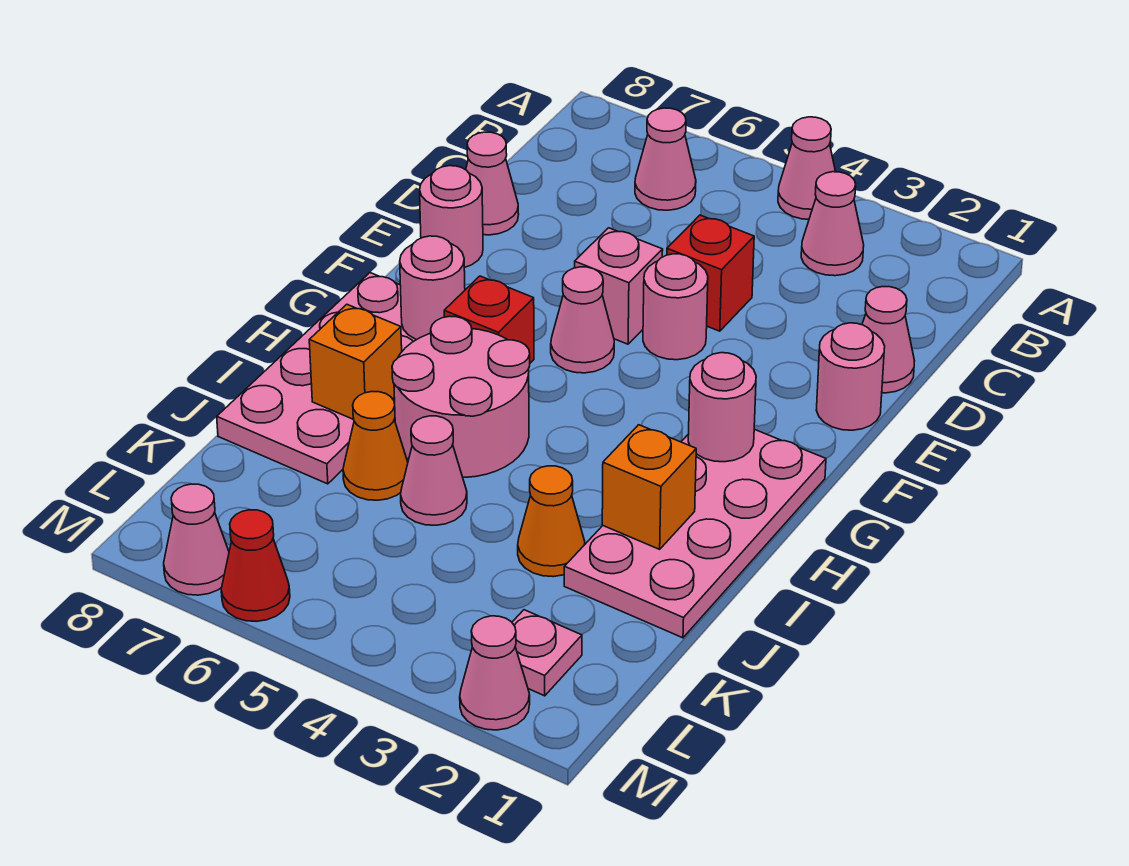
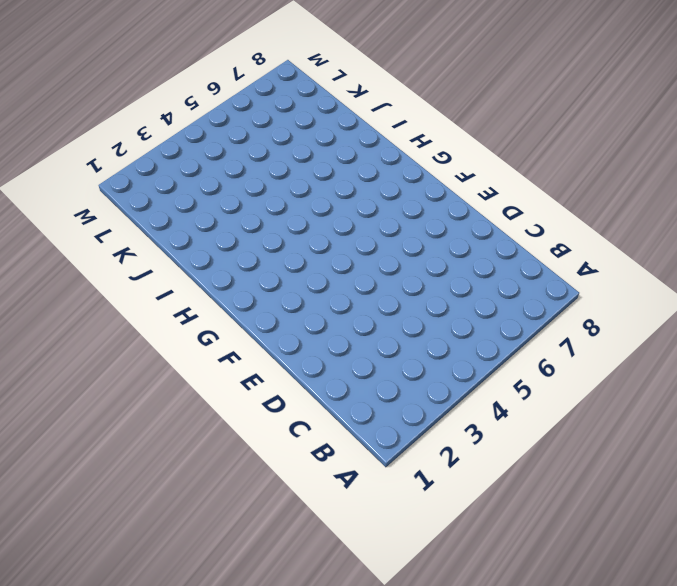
none -> pink cone A4 level 1
none -> pink cone B3 level 1
none -> pink cone B6 level 1

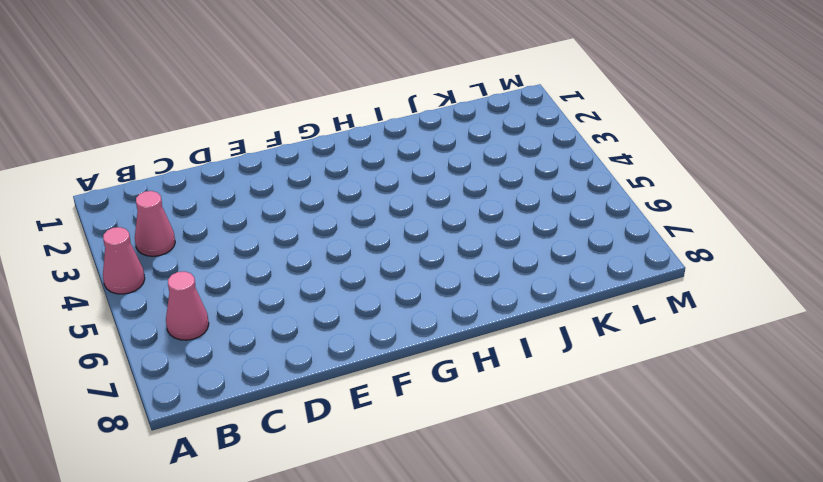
none -> pink cone D1 level 1
none -> red brick D4 level 1
none -> pink cone D8 level 1

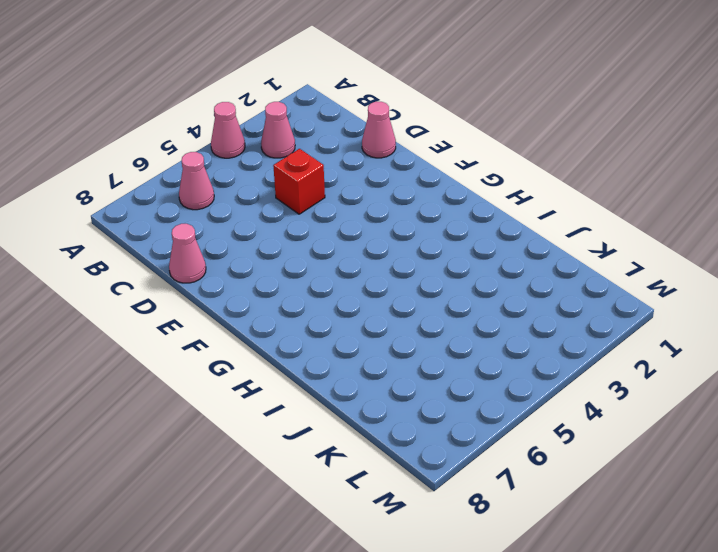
none -> pink round brick E1 level 1
none -> pink round brick E4 level 1
none -> pink brick E5 level 1

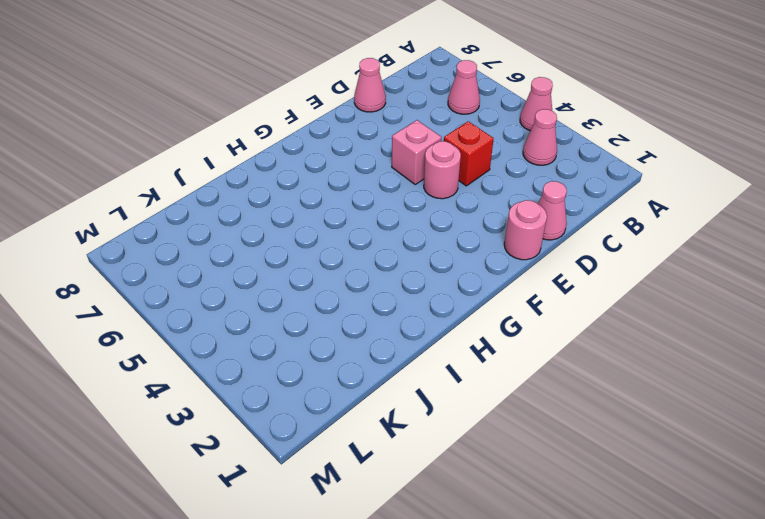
none -> pink round brick E8 level 1
none -> pink cone F5 level 1
none -> pink plate G1:J2 level 1

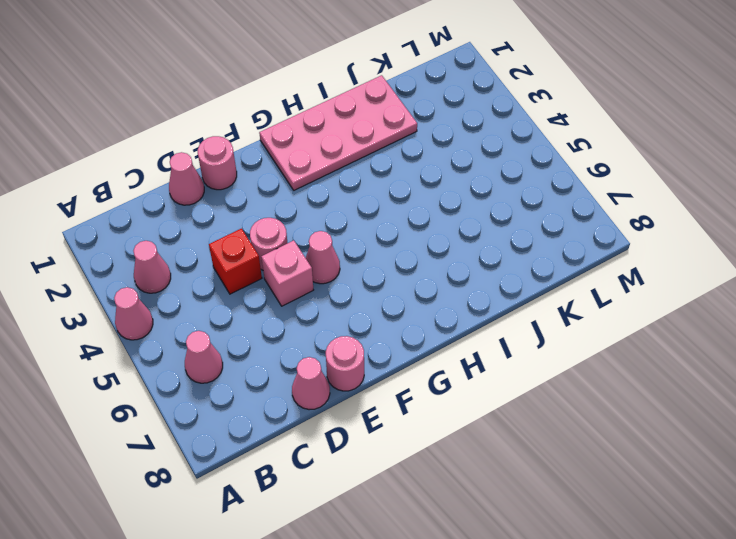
none -> red brick G6 level 1
none -> pink plate G7:J8 level 1
none -> pink round brick H5:I6 level 1

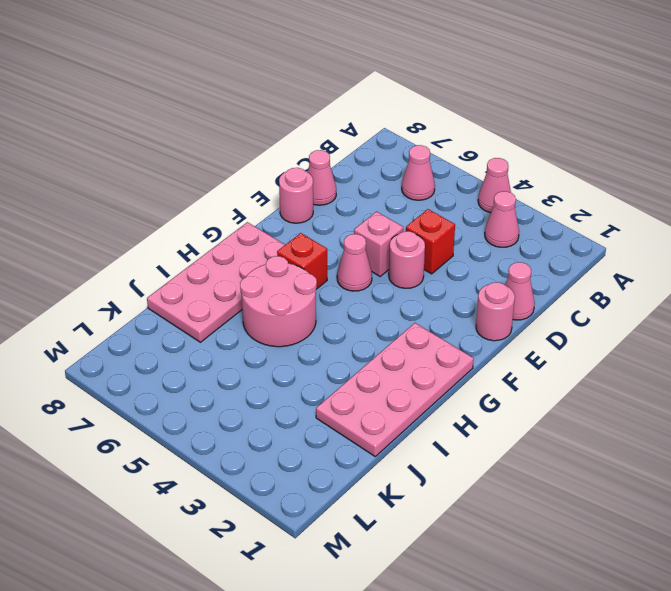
none -> orange cone J3 level 1
none -> pink cone J5 level 1
none -> orange cone J6 level 1

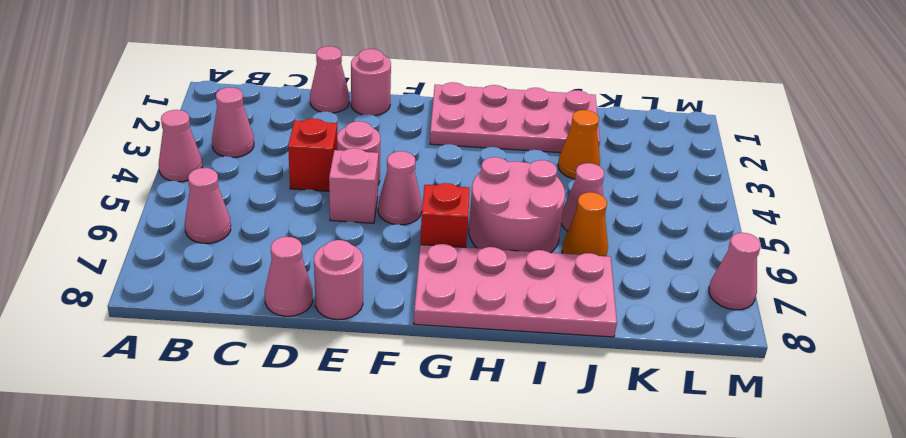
none -> pink plate L2 level 1
none -> pink cone M2 level 1
none -> red cone M6 level 1

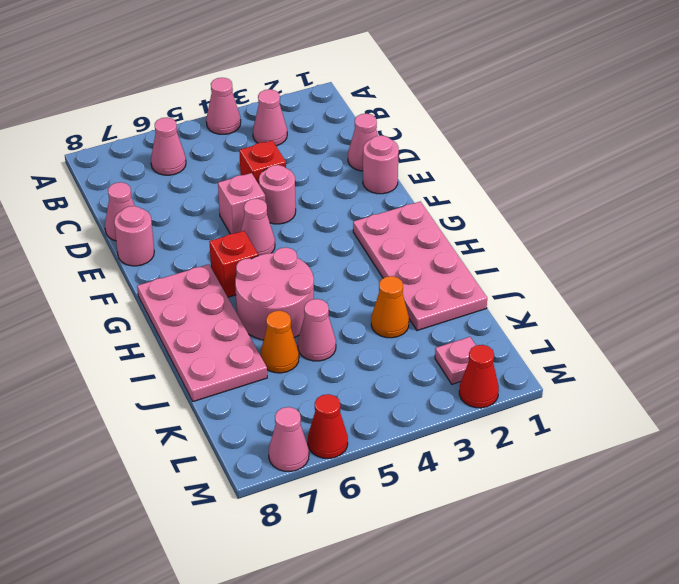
red cone M2 level 1 -> pink cone M2 level 1
none -> pink round brick G2 level 2
none -> pink round brick G7 level 2
none -> orange brick I2 level 2

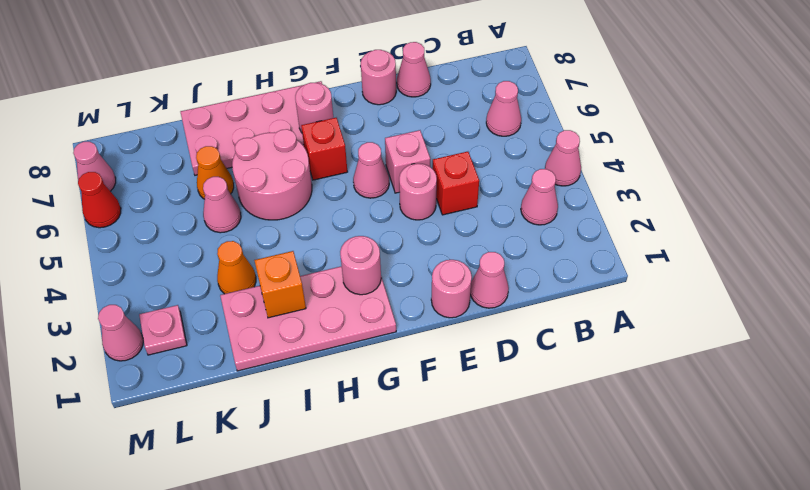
none -> orange brick I7 level 2

